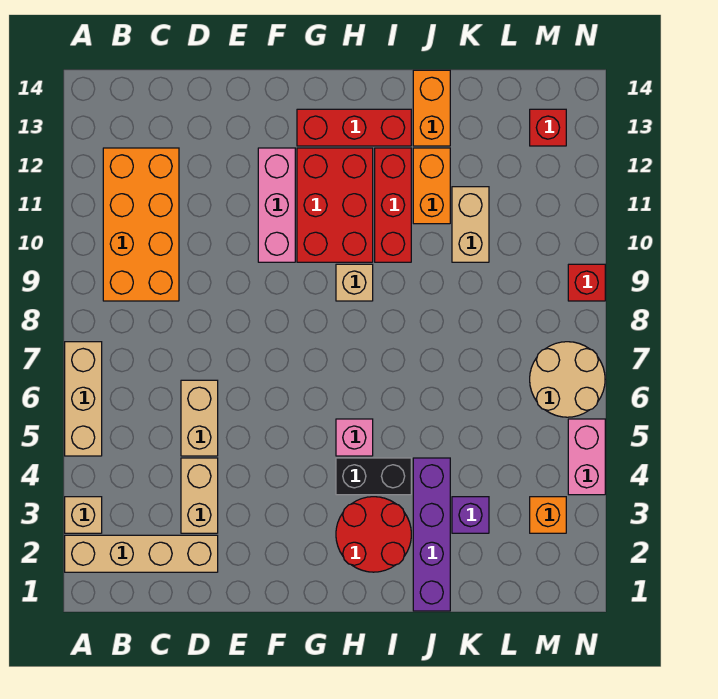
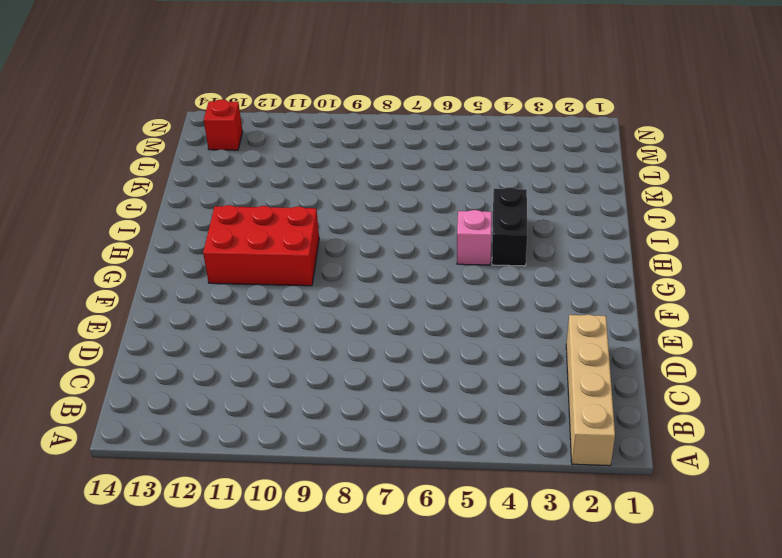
none -> tan brick A3 level 1
none -> tan brick A5:A7 level 1
none -> orange brick B9:C12 level 1

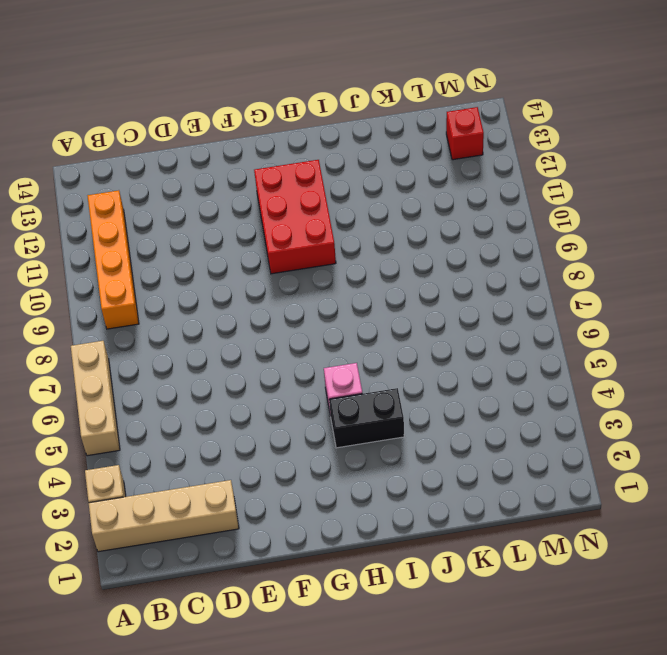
orange brick B9:B12 level 1 -> orange brick B9:C12 level 1
none -> tan brick D3:D4 level 1
none -> tan brick D5:D6 level 1
none -> pink brick F10:F12 level 1

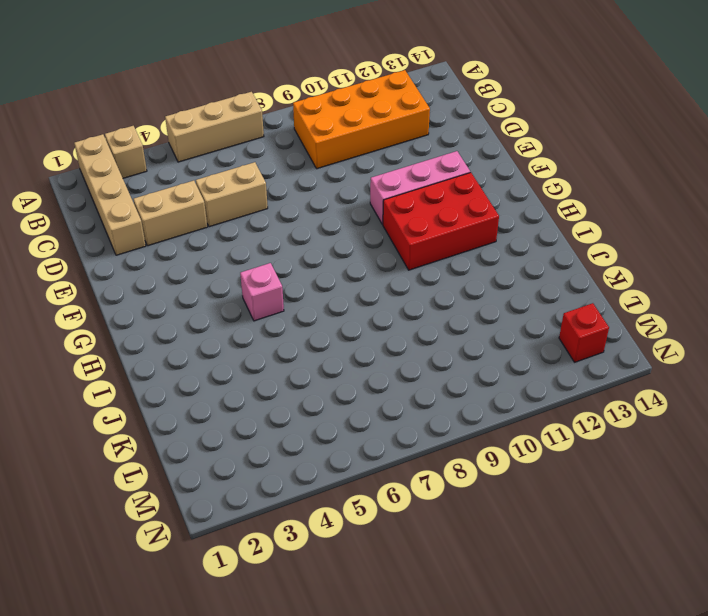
none -> red brick G13:I13 level 1
none -> red round brick H2:I3 level 1
none -> black brick H4:I4 level 1

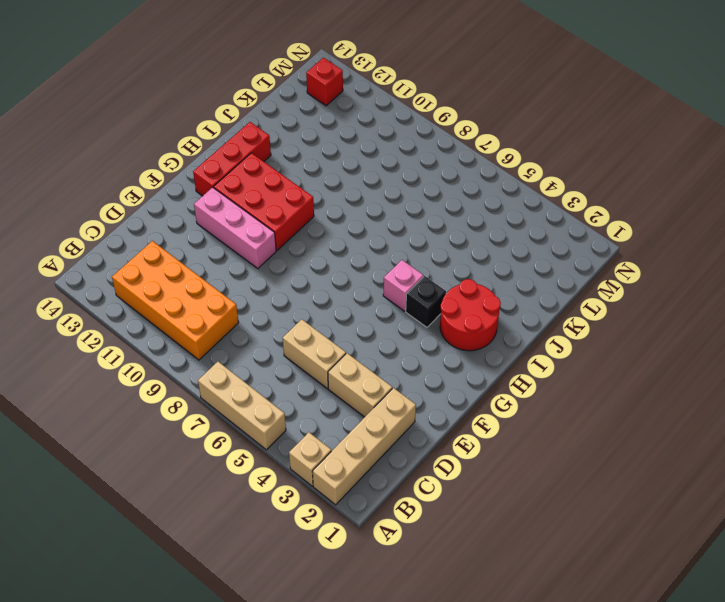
black brick H4 level 1 -> black brick H4:I4 level 1
none -> tan brick H9 level 1
none -> red brick I10:I12 level 1
none -> purple brick J1:J4 level 1

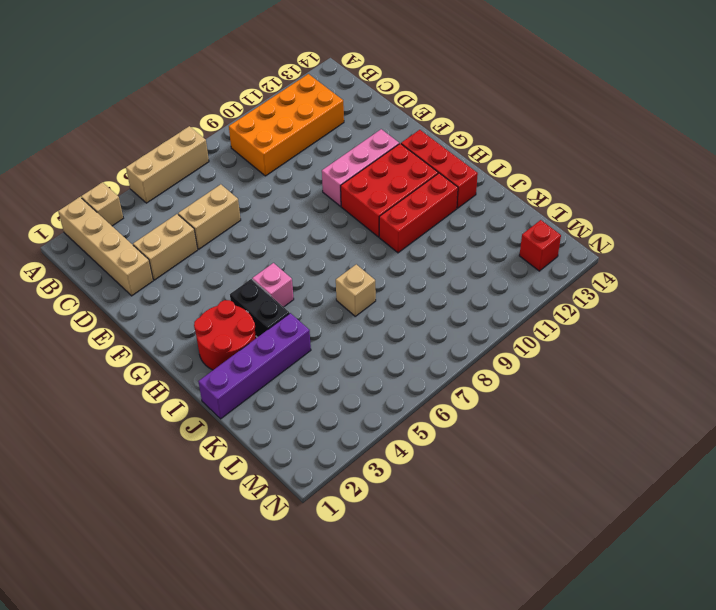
tan brick J7 level 1 -> tan brick H9 level 1
none -> orange brick J11:J12 level 1
none -> orange brick J13:J14 level 1
none -> purple brick K3 level 1

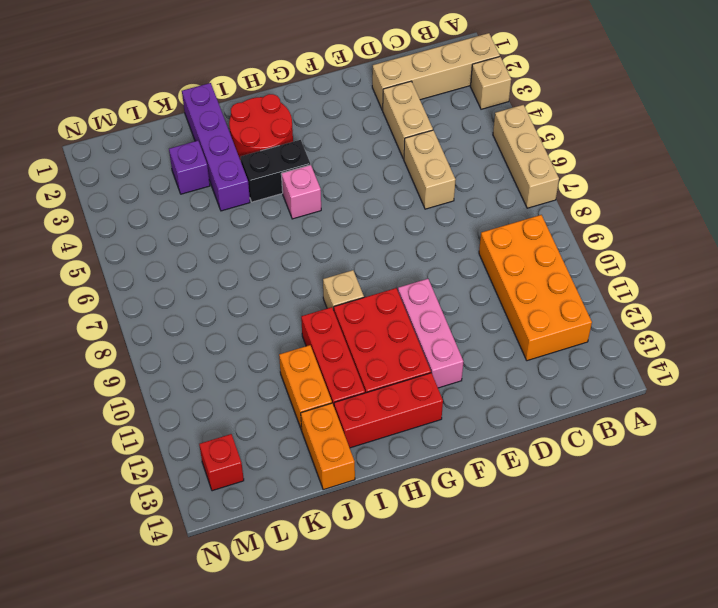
none -> tan brick K10:K11 level 1
none -> orange brick M3 level 1
none -> tan round brick M6:N7 level 1

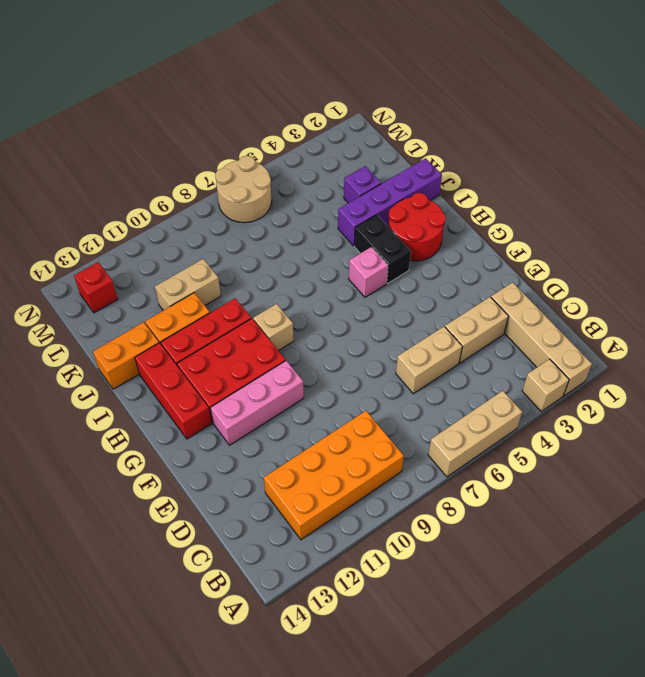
none -> orange brick M3 level 1
none -> pink brick N4:N5 level 1
none -> red brick N9 level 1

